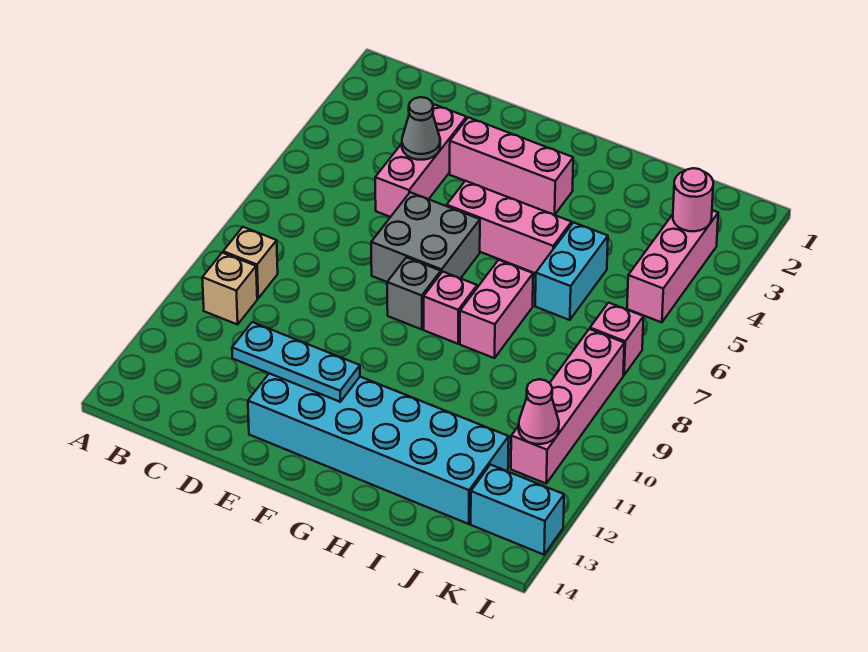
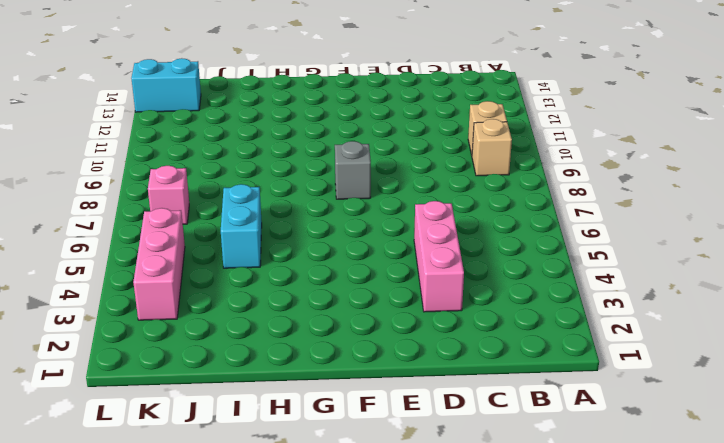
none -> pink brick E3:G3 level 1
none -> grey brick E6:F7 level 1
none -> cyan brick E12:J13 level 1

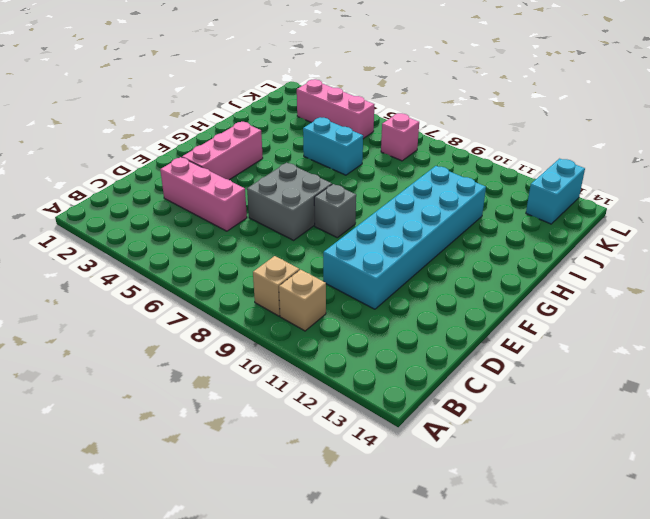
cyan brick D10:I11 level 1 -> cyan brick E12:J13 level 1
none -> pink brick F5:H5 level 1
none -> pink brick G8 level 1
none -> pink brick H7:H8 level 1

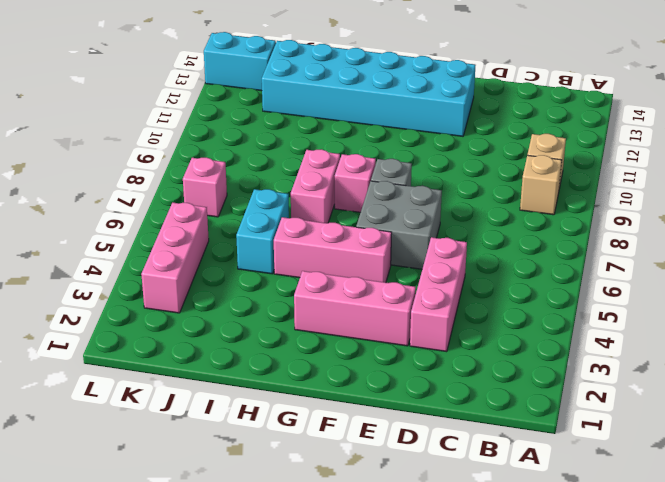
none -> pink brick K8:K11 level 1
none -> grey cone D4 level 2
none -> cyan plate D12:F12 level 2

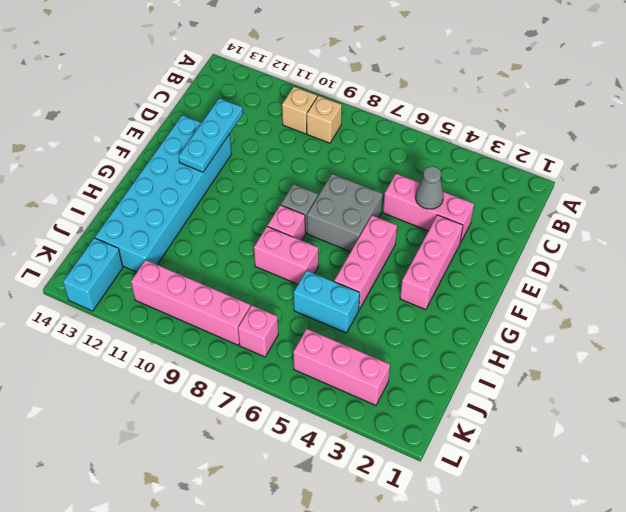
none -> pink round brick K3 level 2
none -> pink cone K11 level 2

